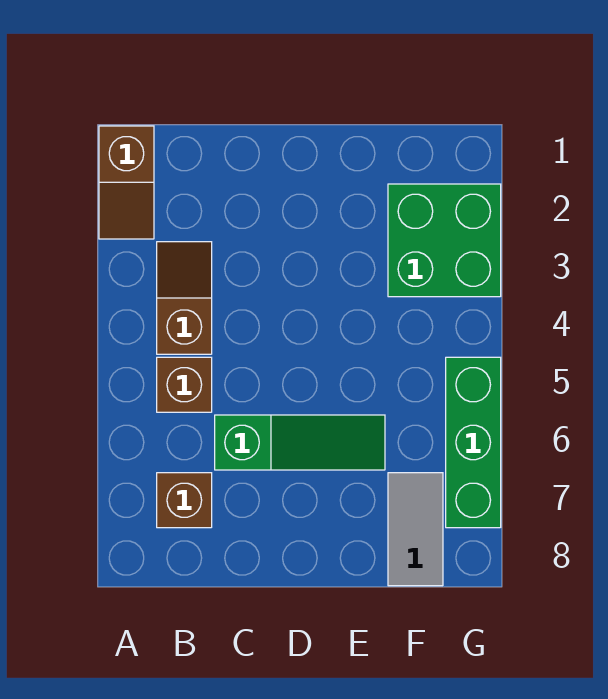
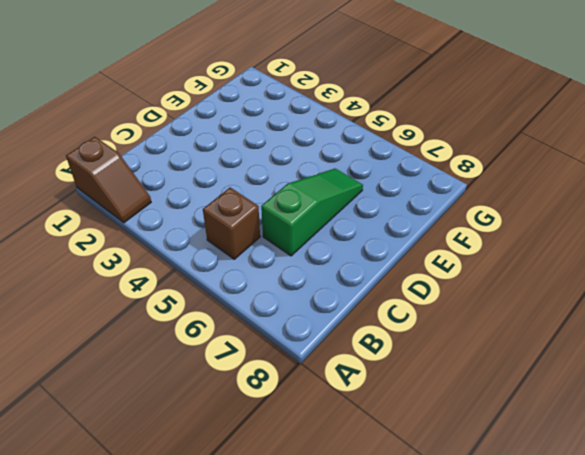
none -> brown slope B3:B4 level 1 top 4
none -> brown brick B7 level 1

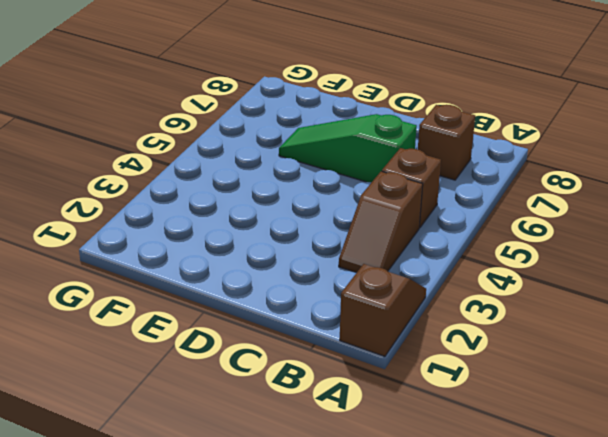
none -> green brick F2:G3 level 1
none -> grey tile F7:F8 level 1

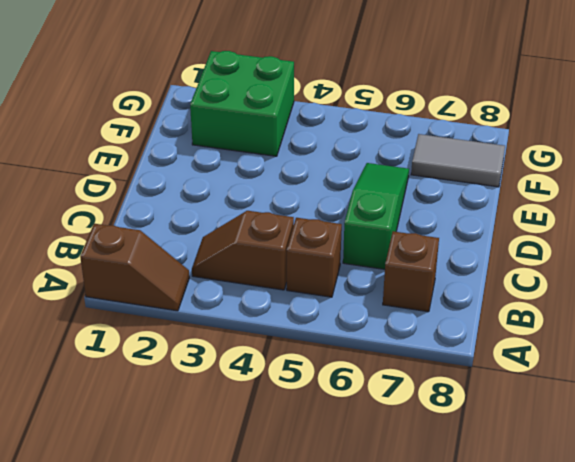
none -> green brick G5:G7 level 1

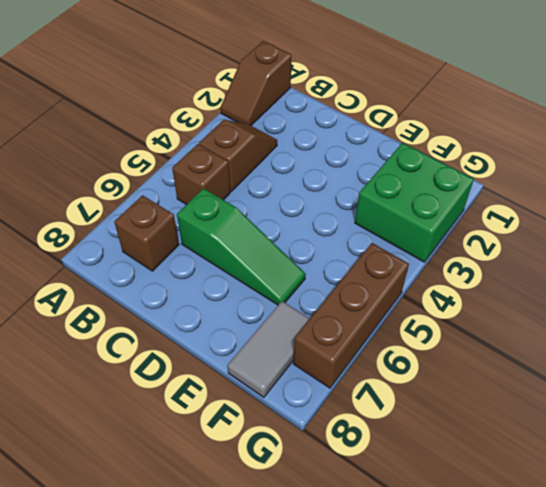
brown brick G5:G7 level 1 -> green brick G5:G7 level 1

